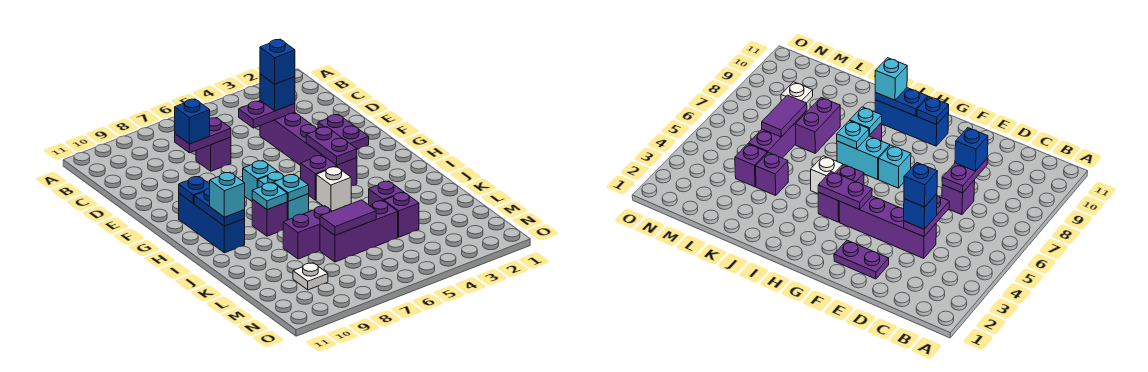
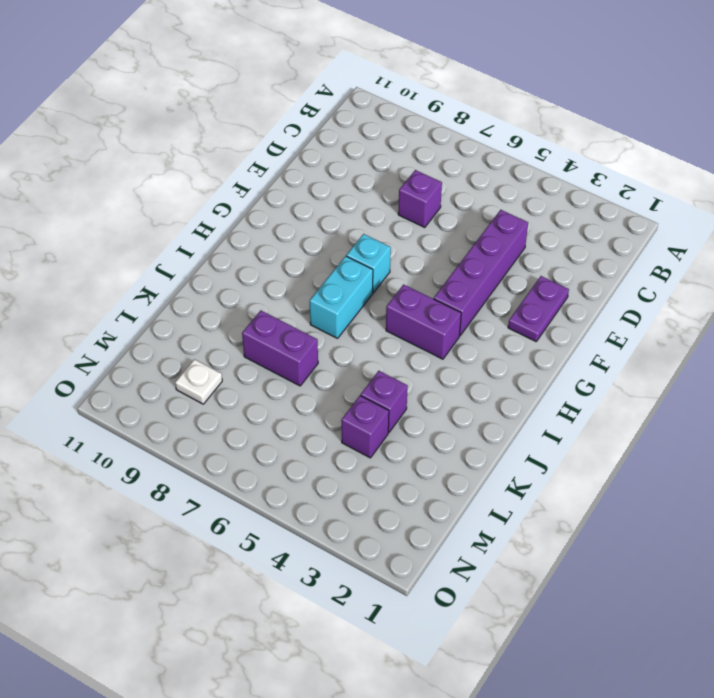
none -> blue brick G10:I10 level 1
none -> white brick I5 level 1
none -> purple brick I8 level 1

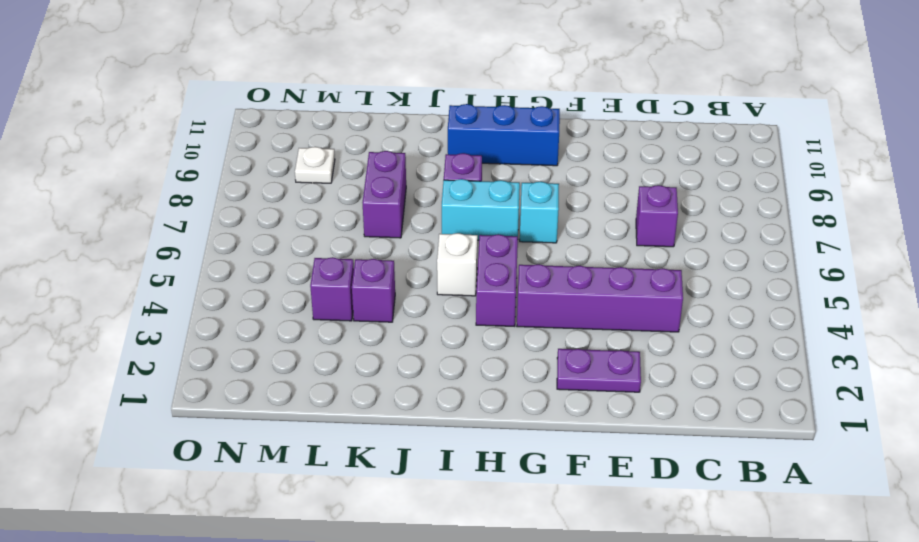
none -> purple brick L5:L7 level 1
none -> purple plate D4:D5 level 2
none -> purple plate D7:D8 level 2

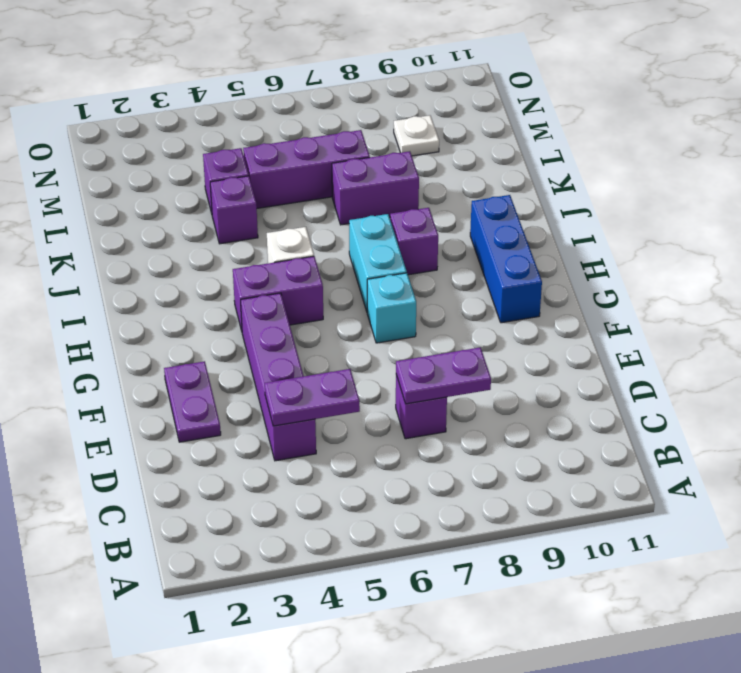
none -> purple plate G4:H4 level 2
none -> blue plate G10 level 2
none -> blue plate H10:I10 level 2

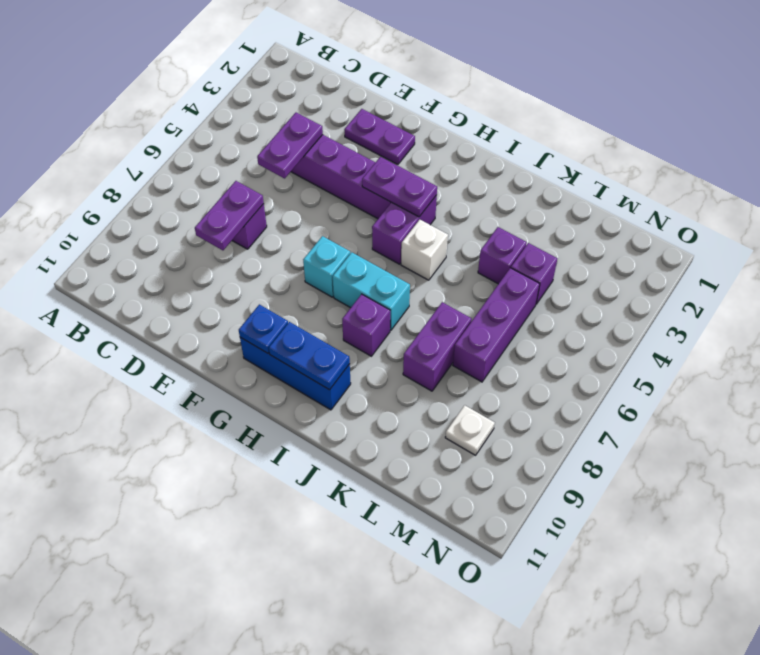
none -> cyan plate I7 level 2
none -> cyan plate I8 level 2
none -> purple tile L6:L7 level 2

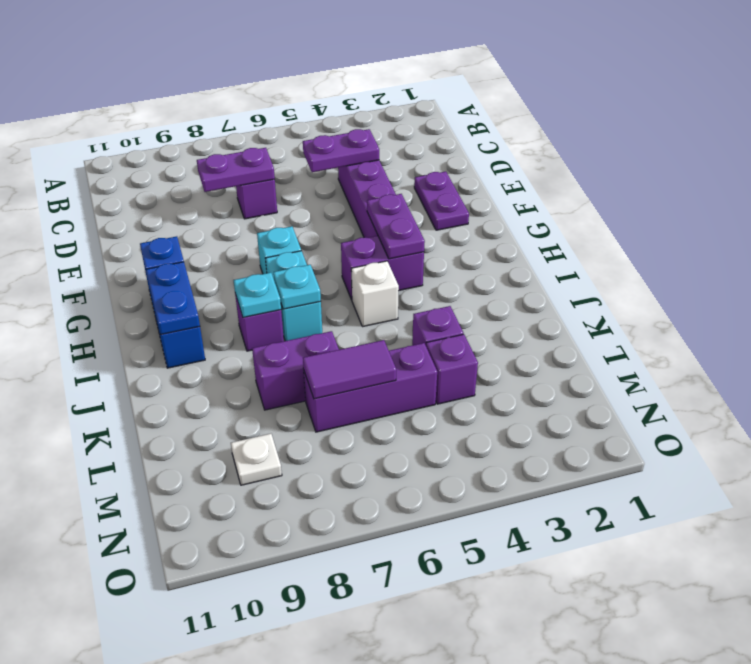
none -> blue brick D4 level 3
none -> blue brick D8 level 3
none -> cyan brick I10 level 3

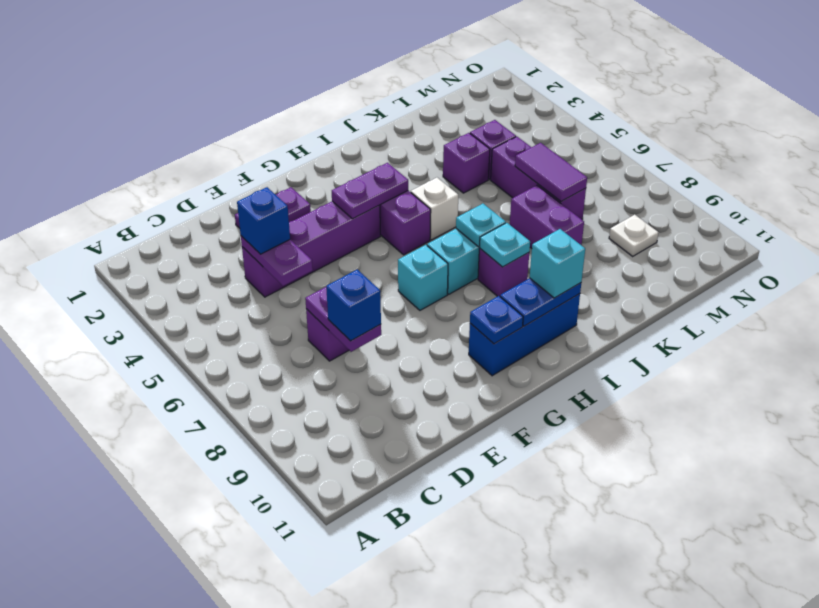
none -> blue brick D4 level 4

